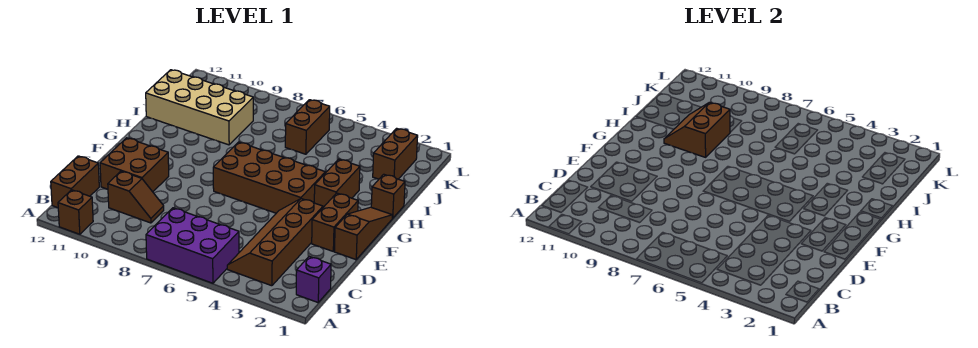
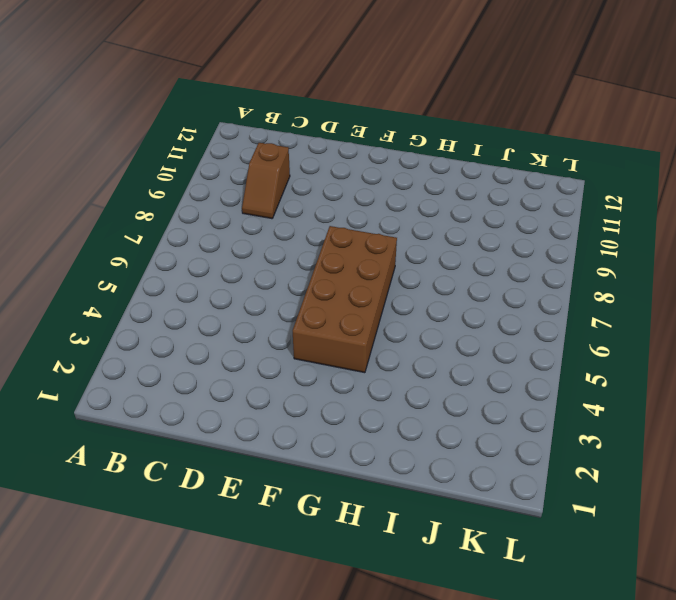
none -> purple brick A5:B7 level 1
none -> brown brick A11 level 1
none -> purple brick B1 level 1

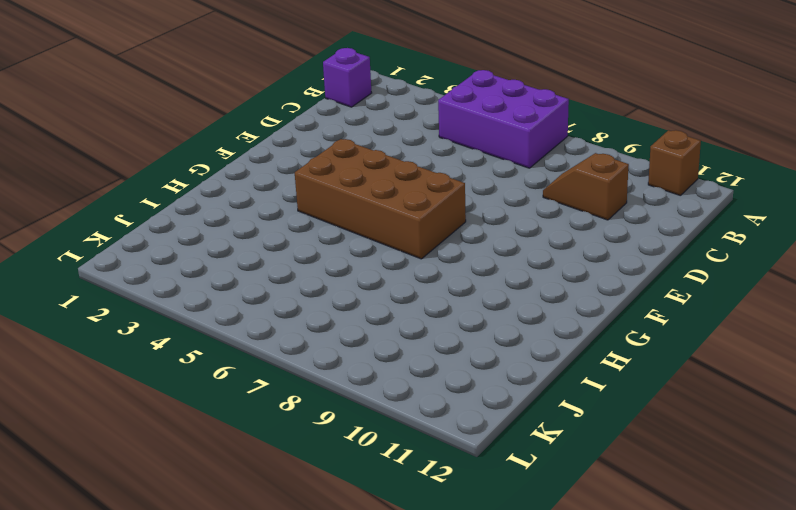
none -> brown slope B3:E4 level 1 top 3
none -> brown brick B12:C12 level 1
none -> brown brick D10:E11 level 1

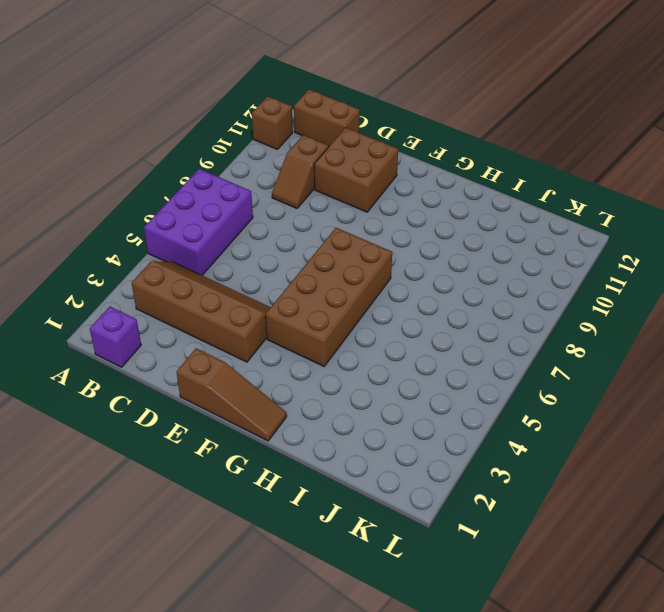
none -> brown brick E2:F2 level 1
none -> brown brick G3:H3 level 1
none -> brown brick H1 level 1

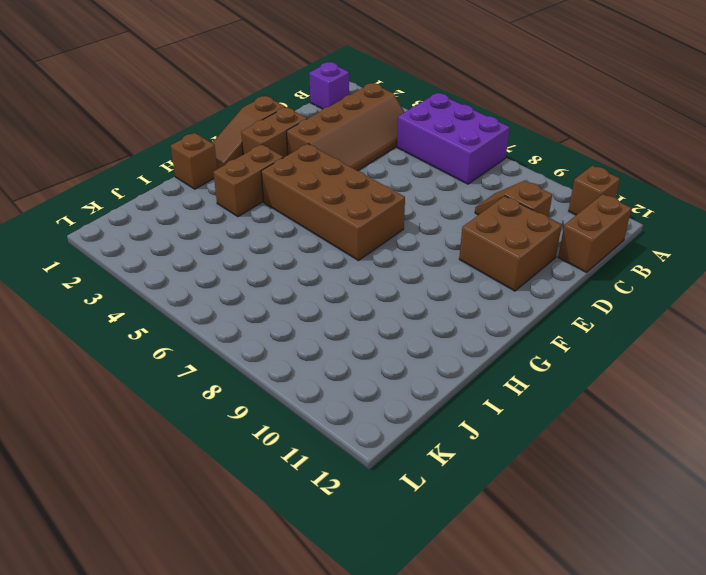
none -> tan brick I9:J12 level 1
none -> brown brick J2:K2 level 1
none -> brown brick J6:K6 level 1

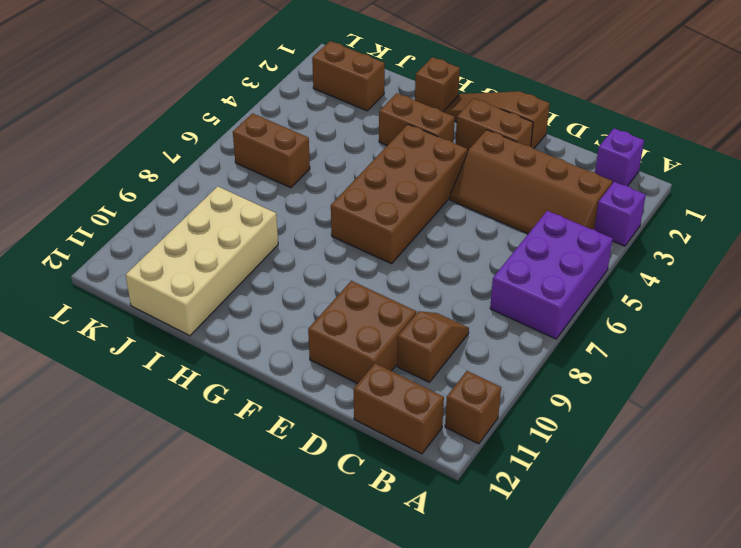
purple brick A3 level 1 -> none
none -> brown slope H9:I10 level 2 top 9

